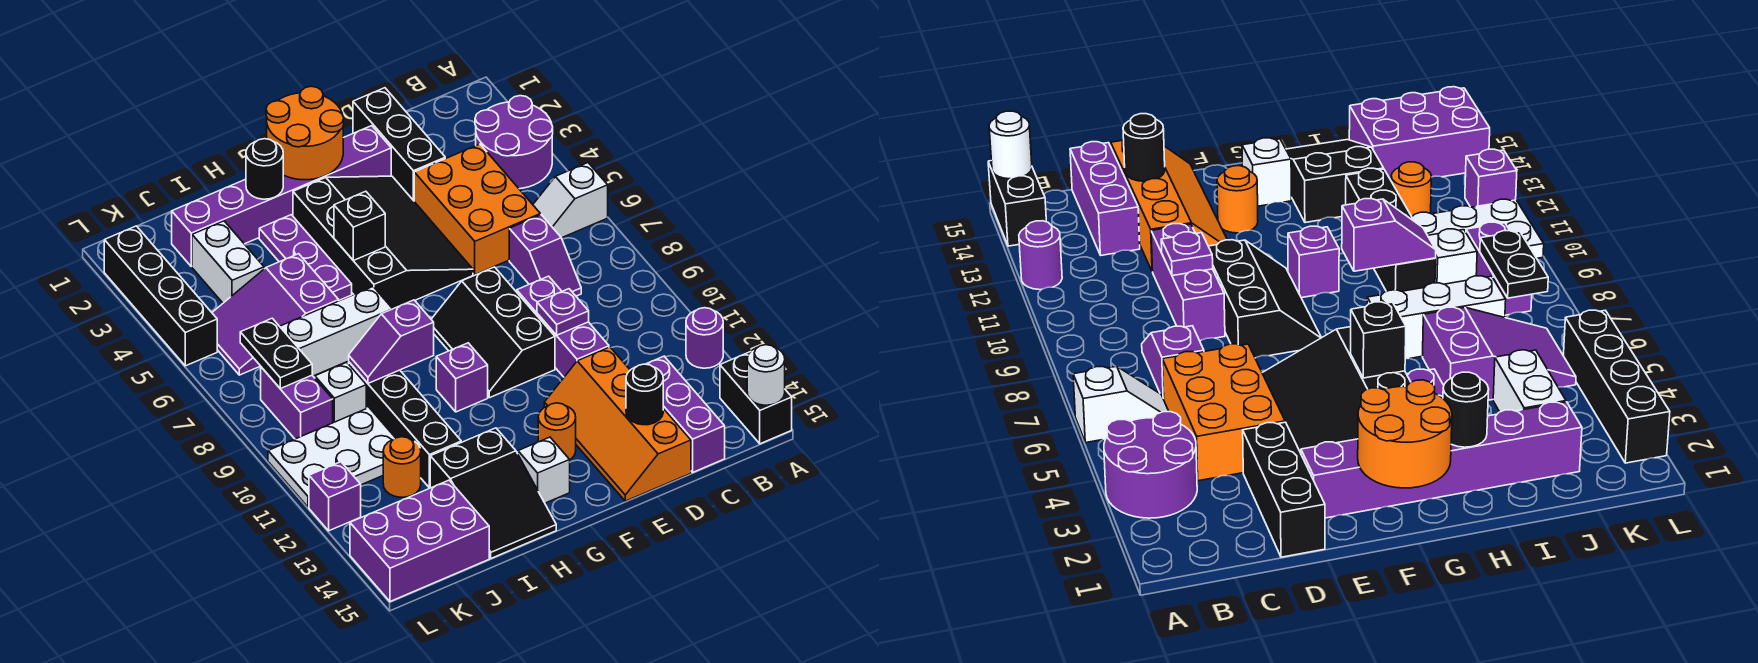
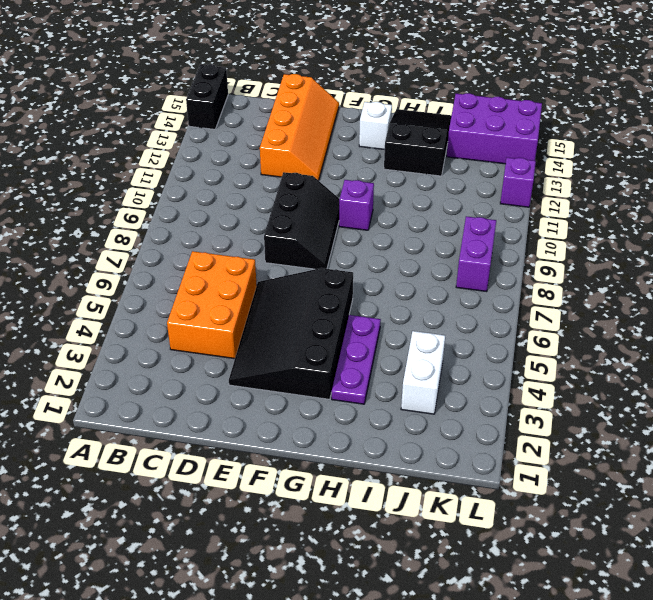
none -> purple round brick A3:B4 level 1
none -> white slope A6:B6 level 1 top A
none -> purple round brick A12 level 1
none -> purple slope C7:C8 level 1 top 7

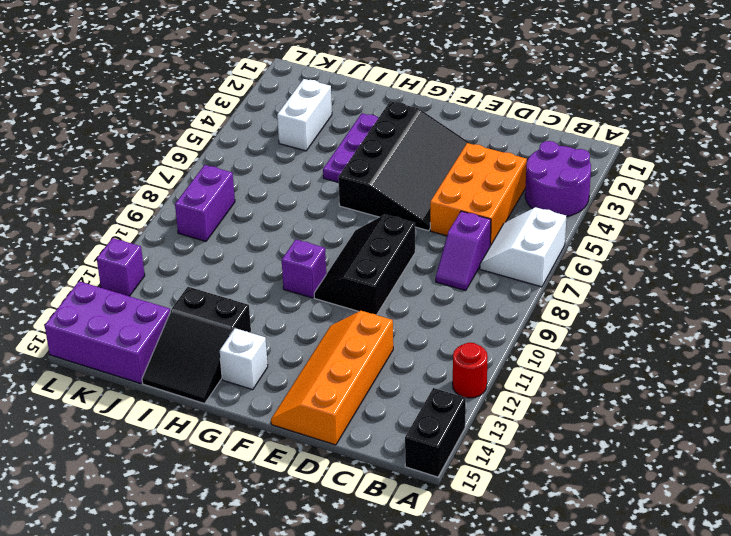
white slope A6:B7 level 1 top A -> white slope A6:B6 level 1 top A
red round brick A12 level 1 -> purple round brick A12 level 1
none -> purple brick C13:C15 level 1
none -> black brick D1:D3 level 1
none -> purple brick D9:D11 level 1
none -> purple brick E2:J2 level 1

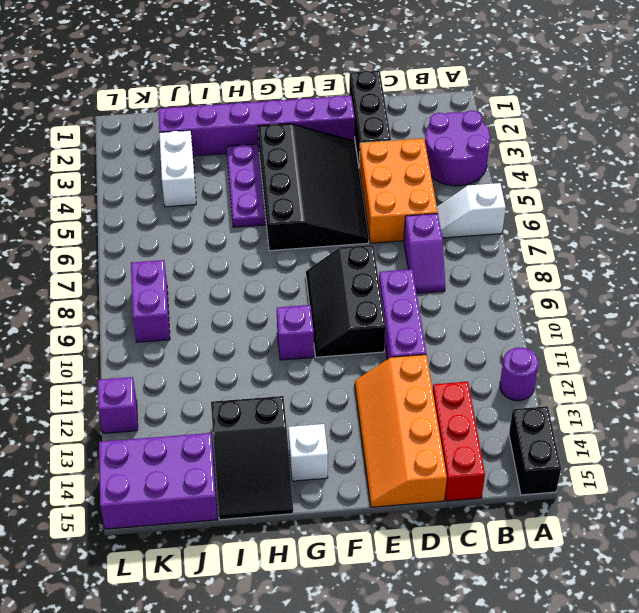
red brick C13:C15 level 1 -> purple brick C13:C15 level 1
none -> orange round brick F13 level 1
none -> white brick H7:J7 level 1
none -> purple slope I5:K6 level 1 top I
none -> black brick I9:I12 level 1

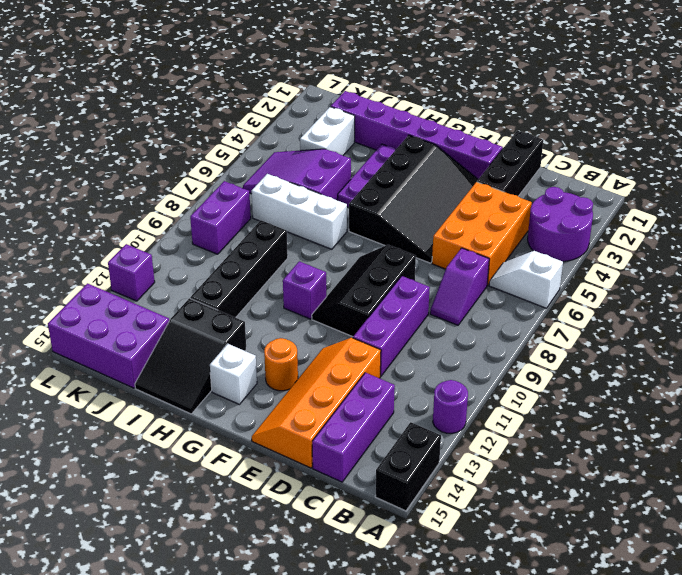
none -> white brick J9 level 1
none -> white plate J10:L11 level 1
none -> orange round brick J12 level 1
none -> black brick L2:L5 level 1

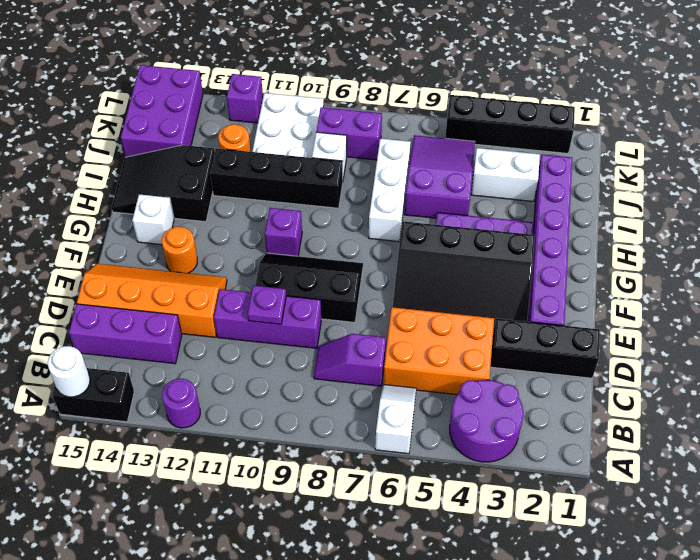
none -> black round brick D14 level 2
none -> orange round brick F1:G2 level 2
none -> black brick G5 level 2
none -> black round brick H2 level 2

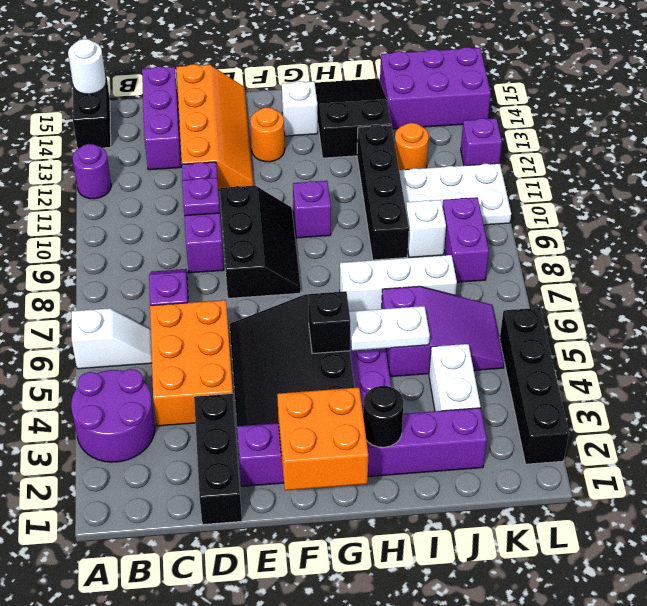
orange brick F1:G2 level 2 -> orange round brick F1:G2 level 2
white plate H5:I5 level 2 -> none
none -> black round brick D14 level 2
none -> purple slope H9:I9 level 2 top H
none -> black plate K7:K8 level 2

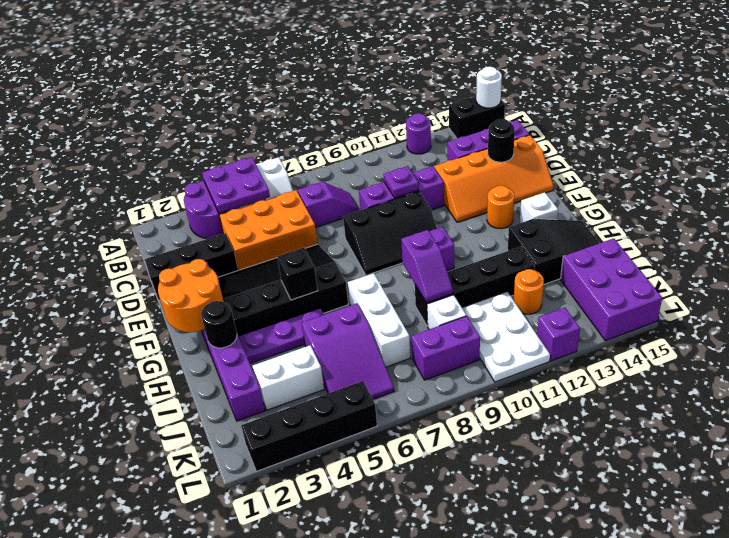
purple plate A4:B5 level 2 -> none
none -> black plate K7:K8 level 2

